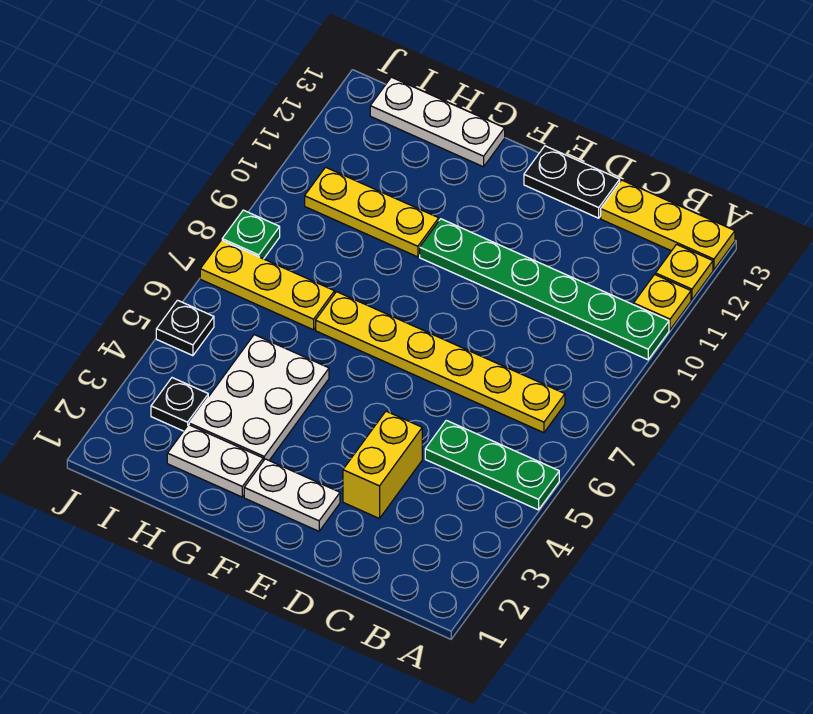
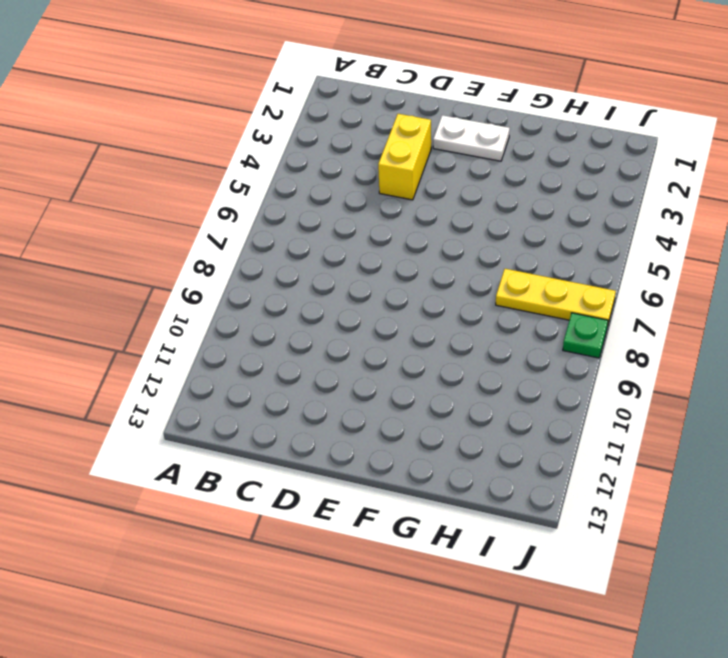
none -> green plate A5:C5 level 1
none -> green plate A10:F10 level 1
none -> yellow plate A11 level 1

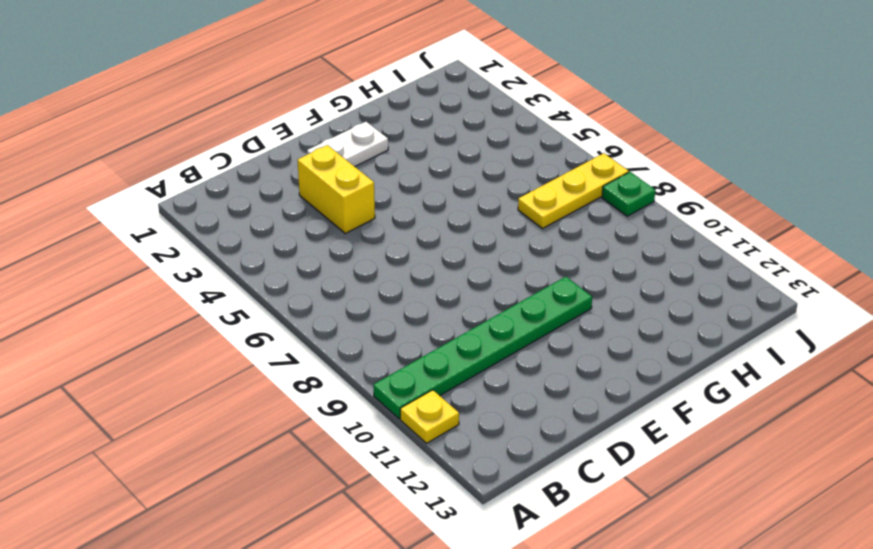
none -> green plate A5:C5 level 1
none -> yellow plate A12 level 1
none -> yellow plate A13:C13 level 1

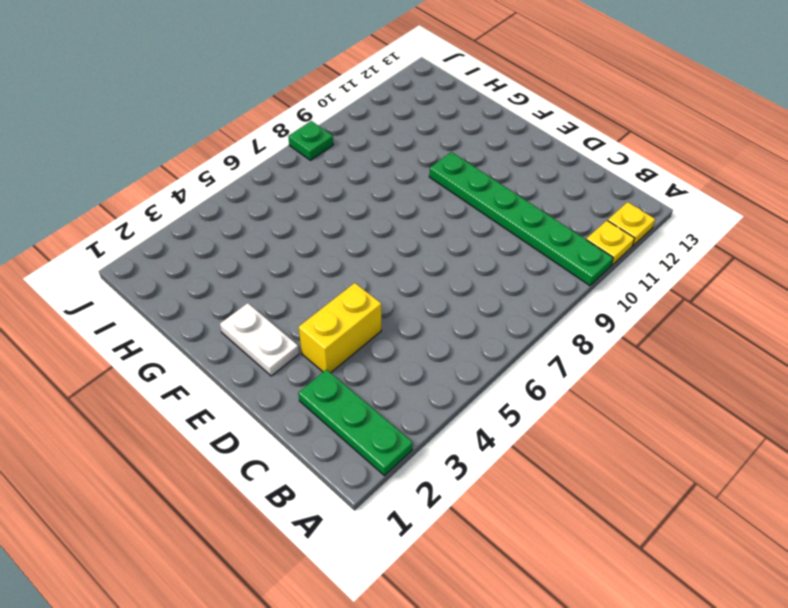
green plate A2:C2 level 1 -> green plate A5:C5 level 1
none -> yellow plate A13:C13 level 1
none -> yellow plate B7:G7 level 1
none -> black plate D13:E13 level 1

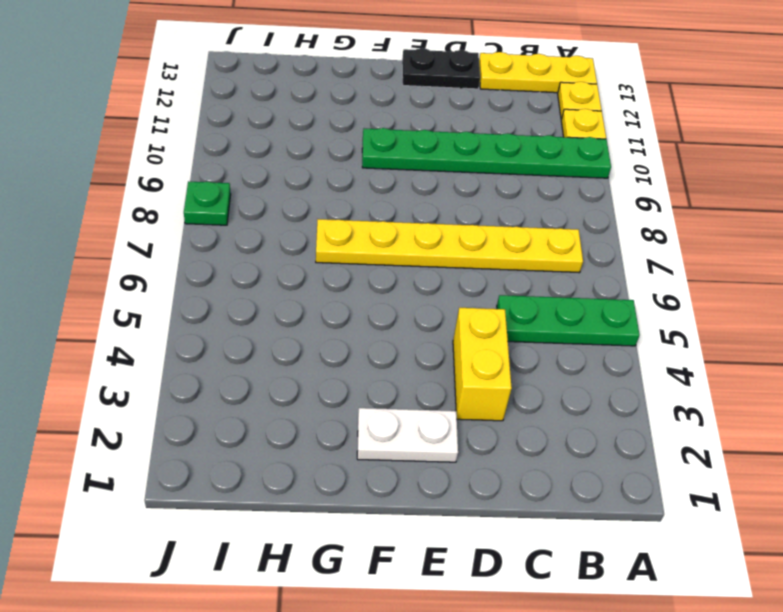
none -> white plate G2:H2 level 1
none -> white plate G3:H5 level 1
none -> yellow plate G10:I10 level 1

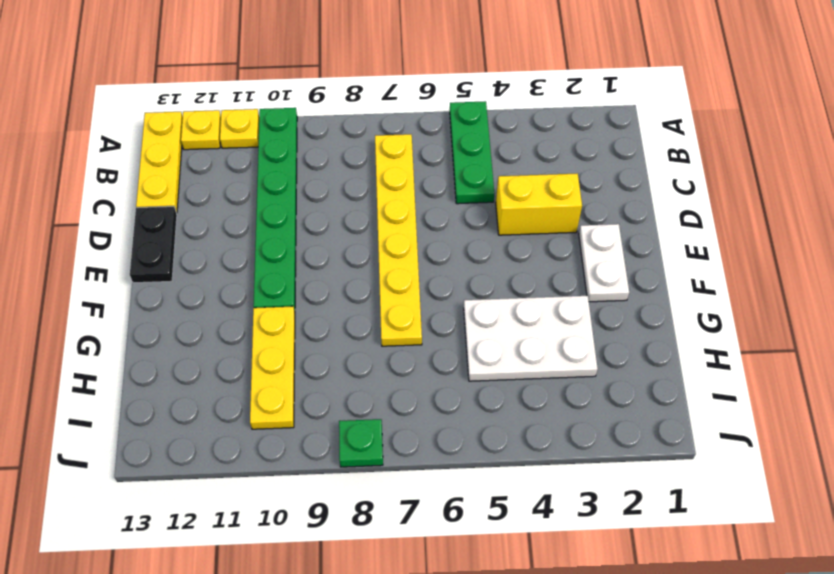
none -> white plate G2:H2 level 1
none -> white plate G13:I13 level 1
none -> yellow plate H7:J7 level 1

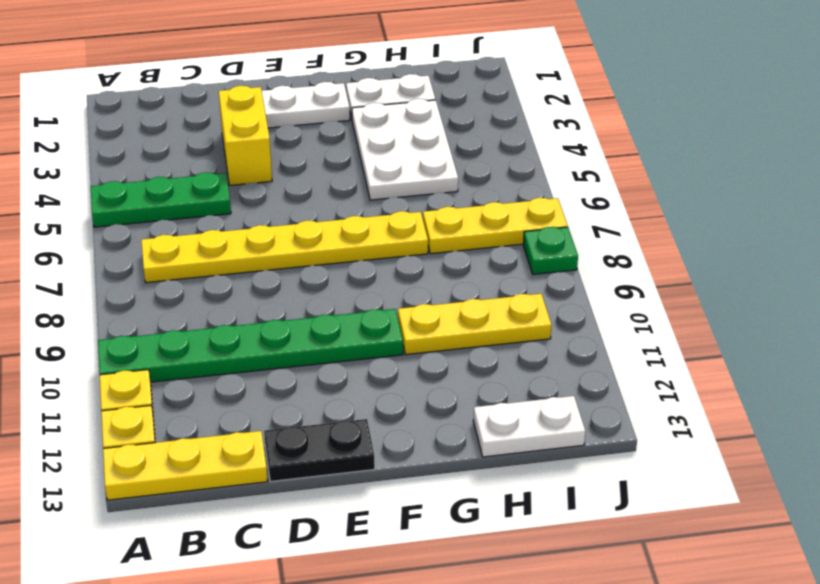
white plate H13:I13 level 1 -> white plate G13:I13 level 1
none -> black plate I3 level 1
none -> black plate J5 level 1

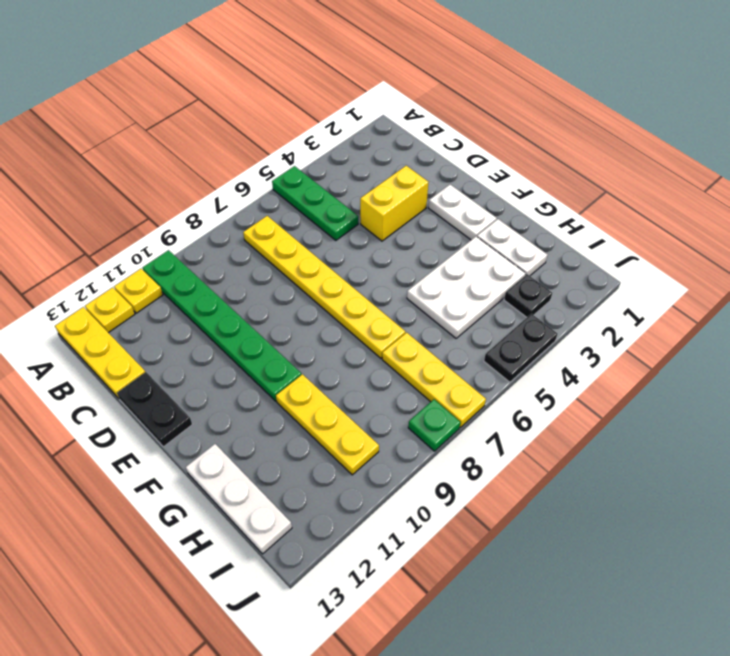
black plate J4:J5 level 1 -> black plate J5 level 1

